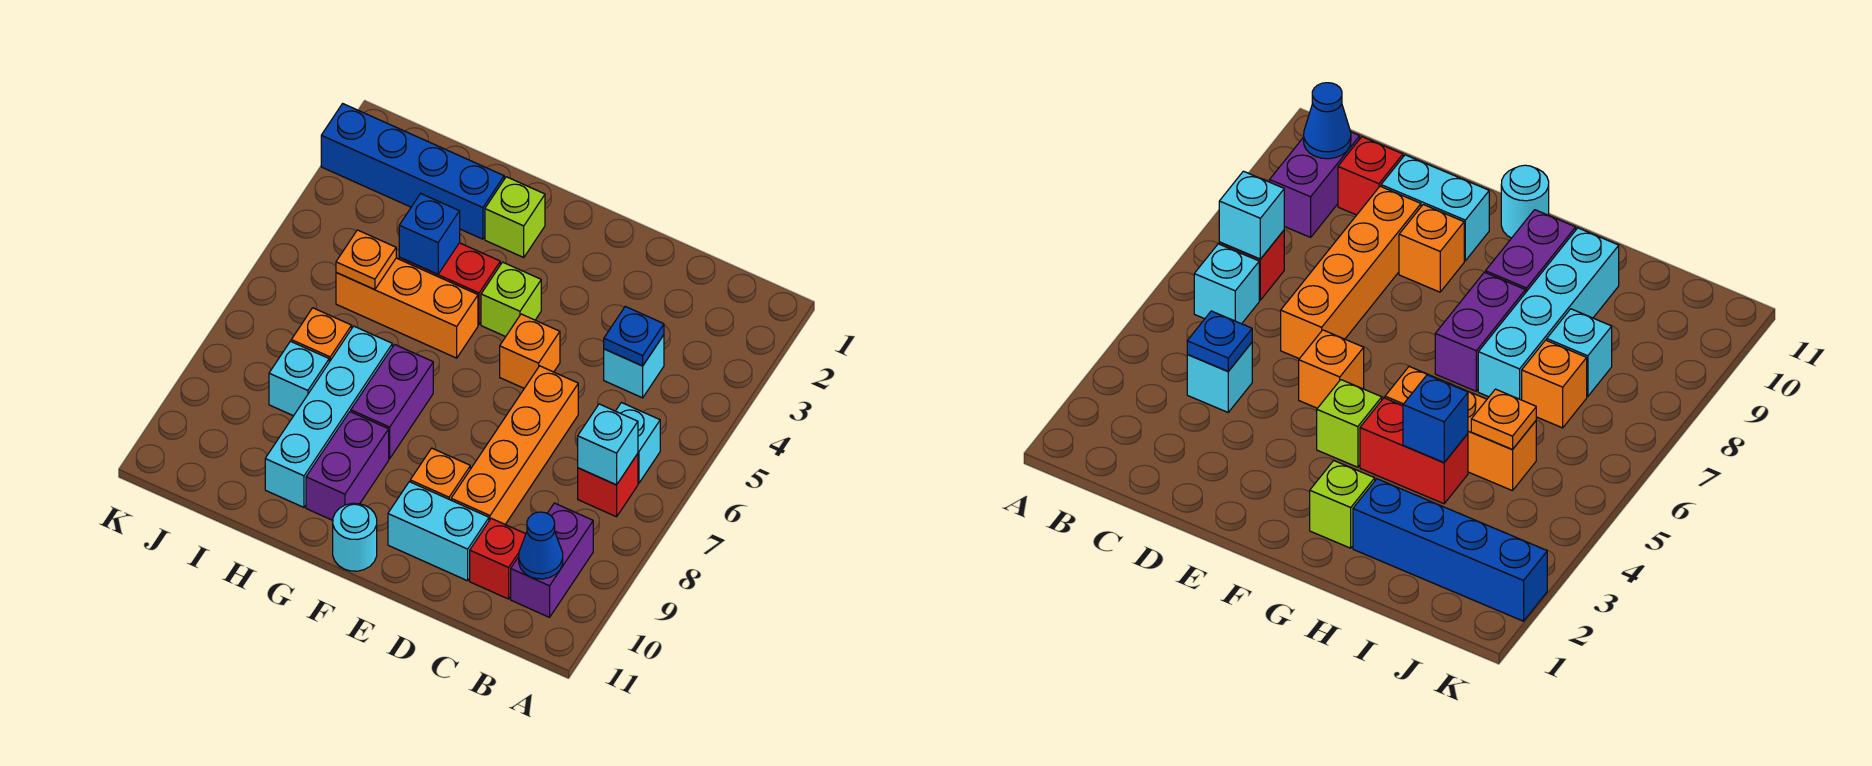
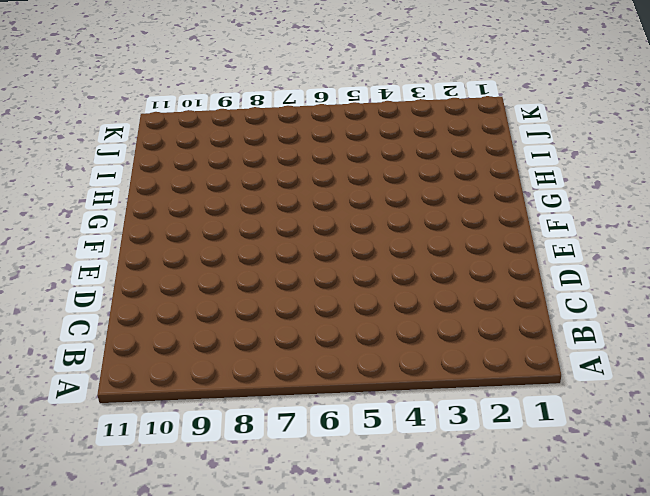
none -> cyan brick B6 level 1
none -> red brick B7 level 1
none -> purple brick B9:B10 level 1

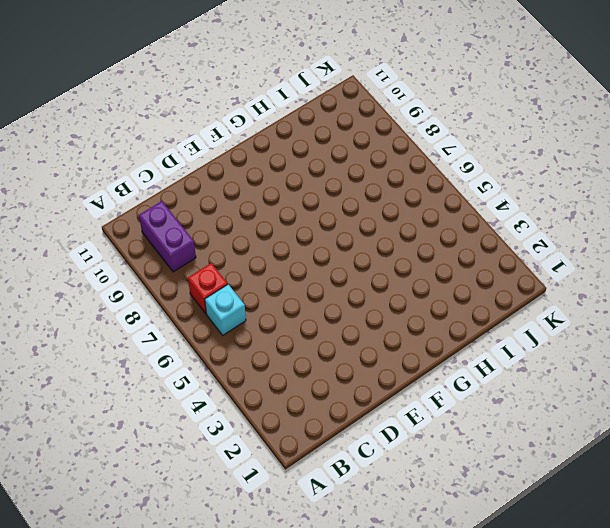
none -> cyan brick C4 level 1
none -> red brick C10 level 1
none -> orange brick D6:D9 level 1

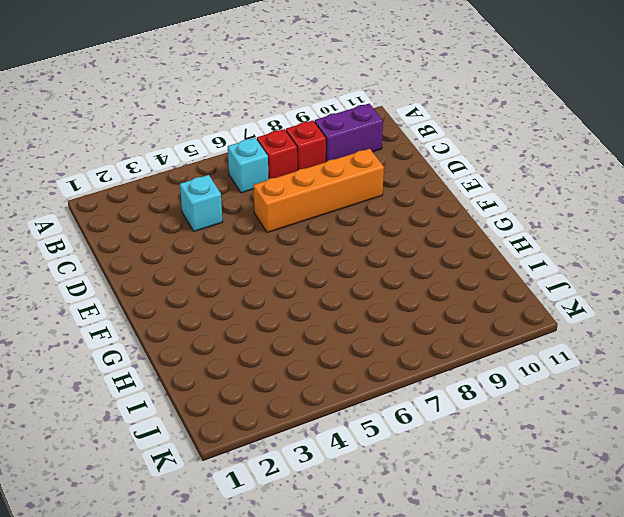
red brick B8 level 1 -> red brick C10 level 1
none -> cyan brick D10:E10 level 1
none -> orange brick E5 level 1
none -> orange brick E9 level 1

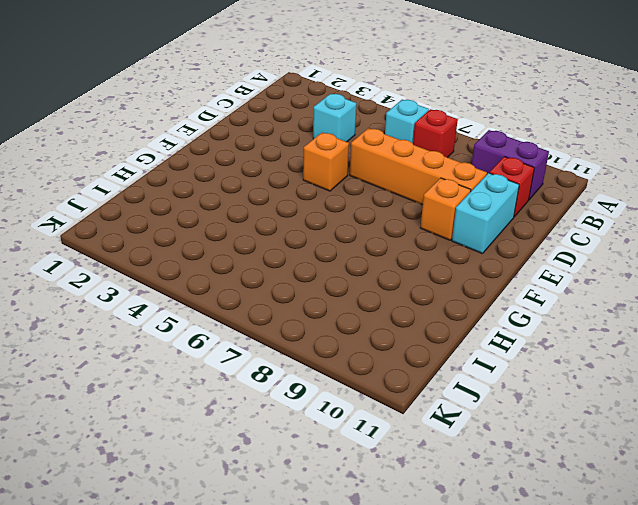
none -> lime brick F4 level 1
none -> cyan round brick F11 level 1
none -> lime brick G2 level 1

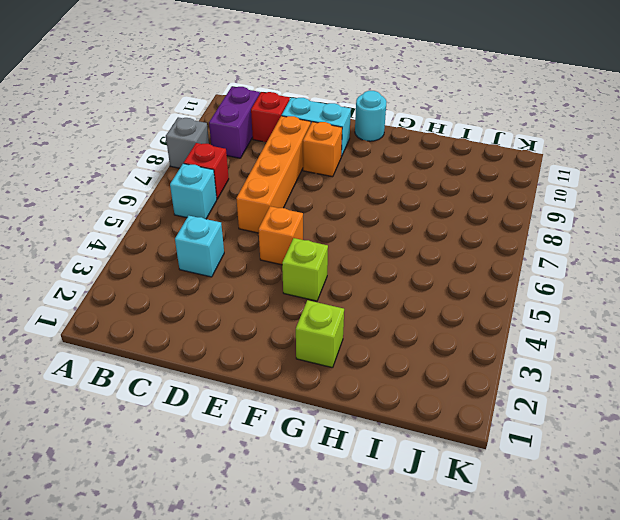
grey brick A8 level 1 -> none
none -> red brick G4:H4 level 1
none -> orange brick G5:I5 level 1
none -> purple brick G7:G8 level 1

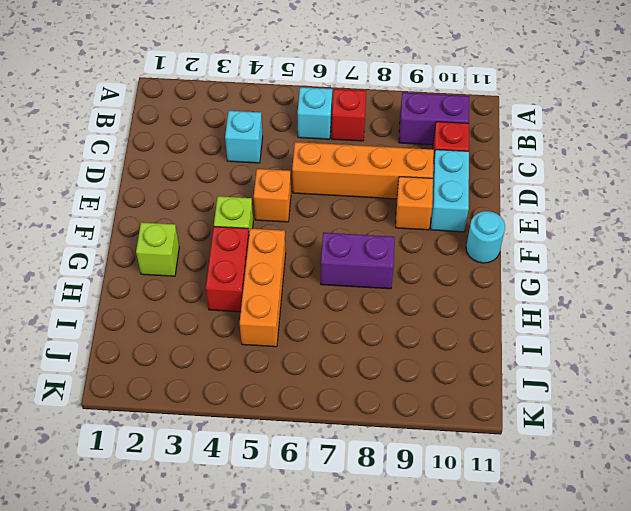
none -> purple brick G9:G10 level 1
none -> blue brick H2:K2 level 1
none -> cyan brick H7:H10 level 1

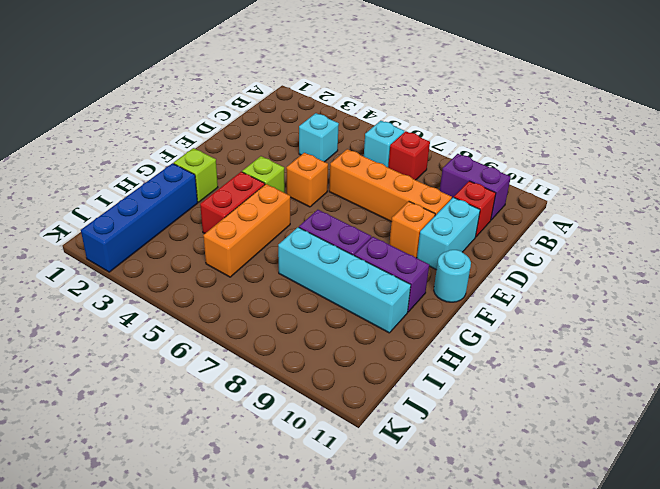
none -> orange brick I7 level 1
none -> cyan brick I8 level 1
none -> cyan brick B7 level 2

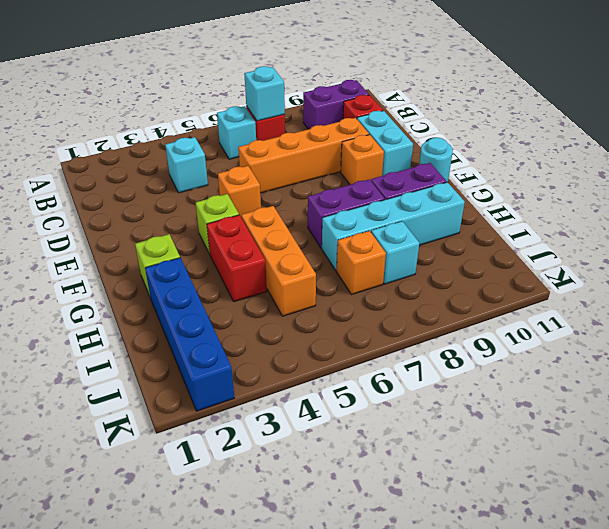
none -> blue cone B10 level 2
none -> blue plate C4 level 2
none -> blue brick H4 level 2

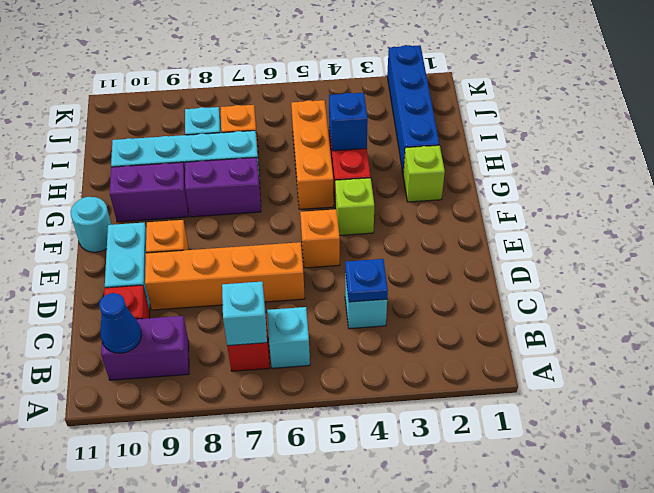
none -> orange plate I5 level 2

